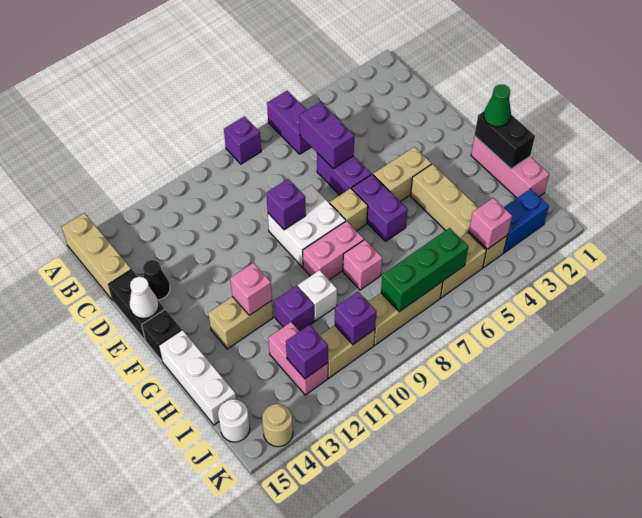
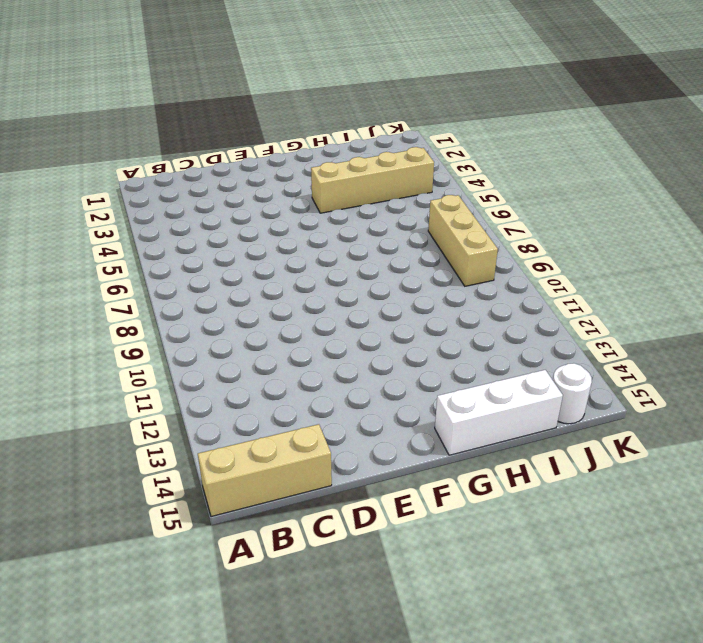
none -> purple brick A6:B6 level 1
none -> purple brick A8 level 1
none -> purple brick D6:E6 level 1
none -> black cone D14 level 1

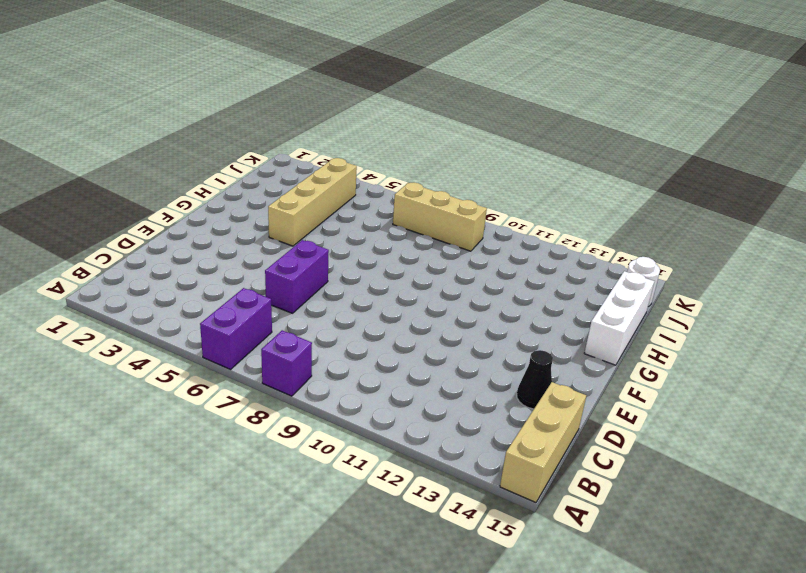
none -> black brick D15:E15 level 1
none -> white brick E8:F9 level 1
none -> tan brick F4:F5 level 1
none -> purple brick F6:G6 level 1

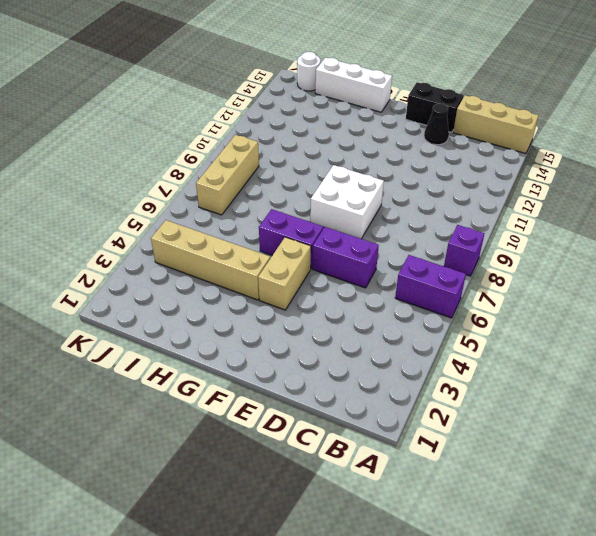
none -> tan brick F7 level 1
none -> black brick F15 level 1
none -> pink brick G1:I1 level 1
none -> pink brick G8:G9 level 1

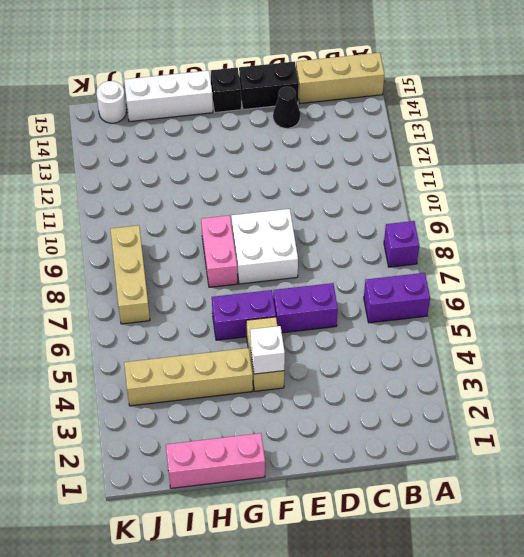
white brick F4 level 2 -> white brick H10 level 1
none -> tan brick F7 level 1
none -> tan brick G12:G13 level 1
none -> pink brick H8 level 1
none -> purple brick H11 level 1

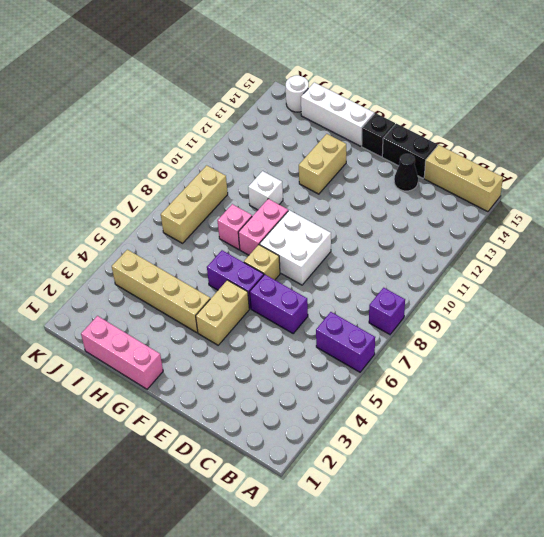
none -> purple brick H11 level 1
none -> pink brick I12:J12 level 1
none -> blue brick J2:J3 level 1
none -> tan brick J5:J6 level 1

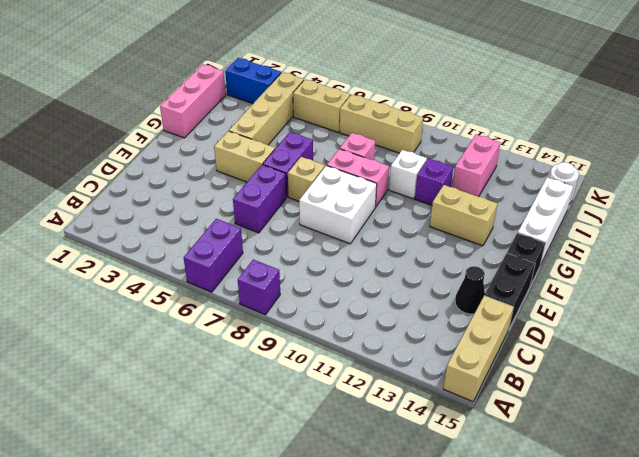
none -> tan brick J10:J11 level 1
none -> tan round brick K14 level 1
none -> purple brick C6:D6 level 2
none -> purple brick E9 level 2

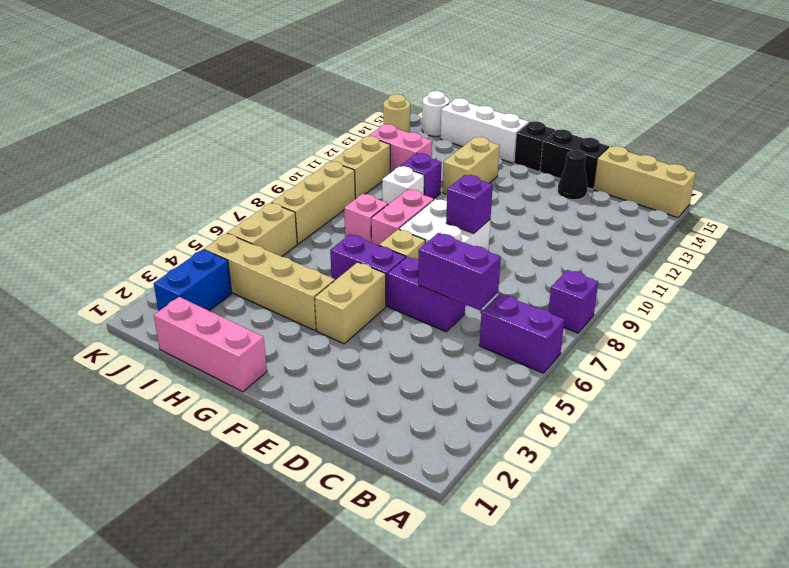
none -> white cone E15 level 2
none -> black brick G1:H1 level 2
none -> pink brick G12 level 2
none -> pink brick J4 level 2

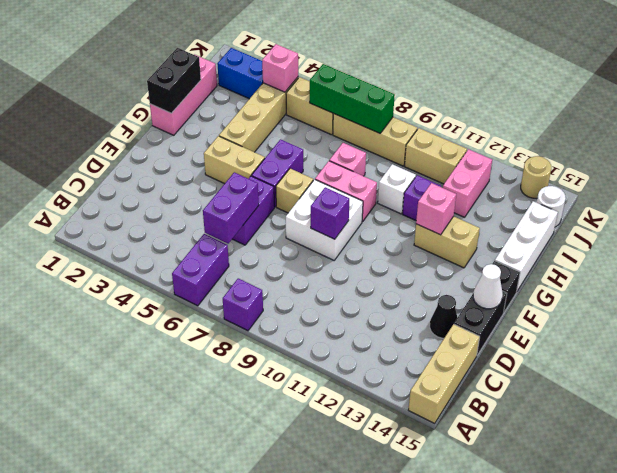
none -> purple brick J10 level 2
none -> purple brick J12 level 2
none -> green cone G1 level 3

